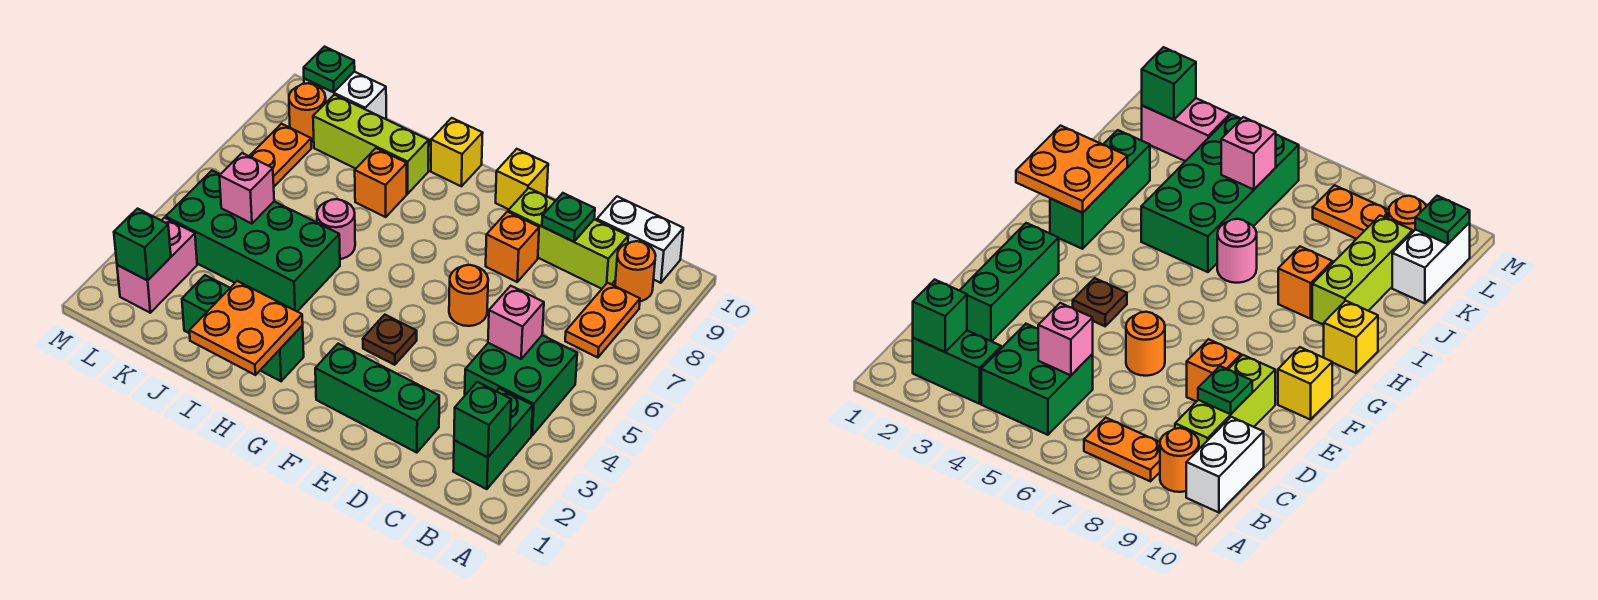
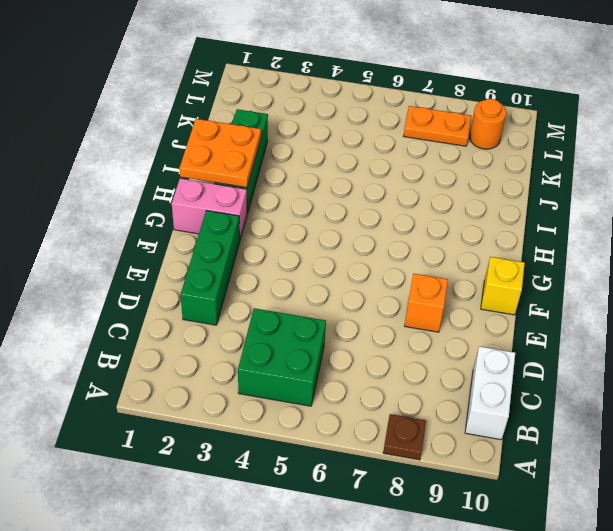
brown plate A8 level 1 -> brown plate F4 level 1
pink brick G1:G2 level 1 -> pink brick L2:L3 level 1
none -> green brick B2:B3 level 1
none -> orange plate B7:B8 level 1
none -> orange round brick B9 level 1

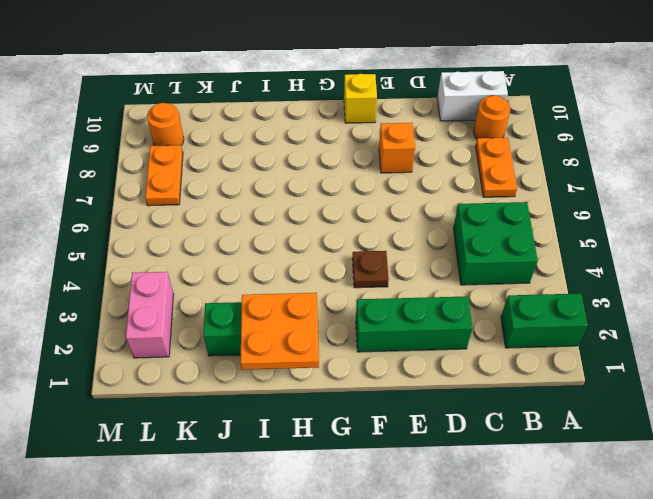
green brick A2:B2 level 1 -> green brick B2:B3 level 1
none -> lime brick C9:E9 level 1
none -> orange round brick E6 level 1
none -> yellow brick H10 level 1

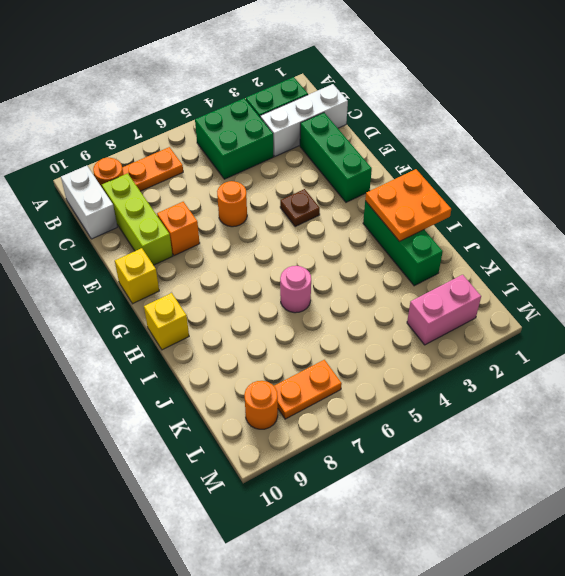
white brick C1:C3 level 1 -> none
none -> green brick I4:L5 level 1
none -> orange brick I8 level 1
none -> lime brick I9:K9 level 1

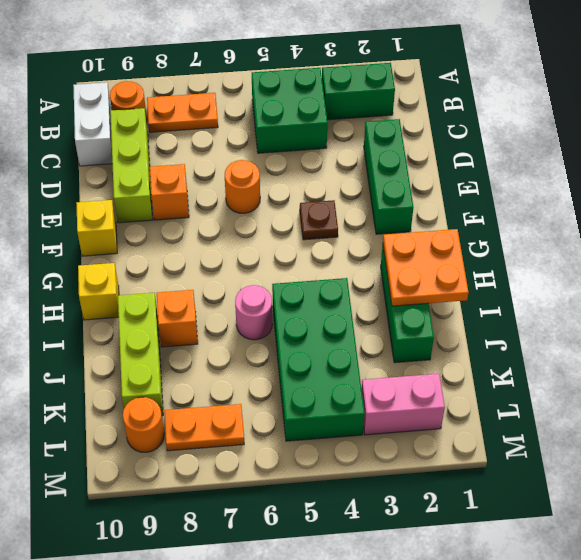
none -> white brick K10:L10 level 1
none -> green brick B2 level 2
none -> pink brick C5 level 2

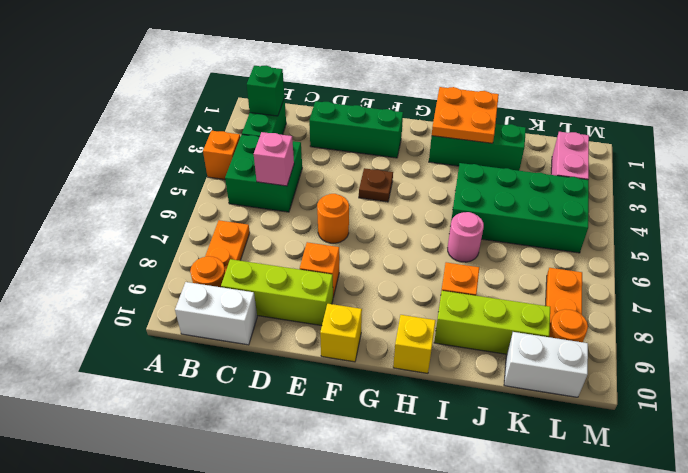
orange brick A4 level 1 -> none
none -> green plate D9 level 2
none -> pink brick K5 level 2
none -> green brick L2 level 2

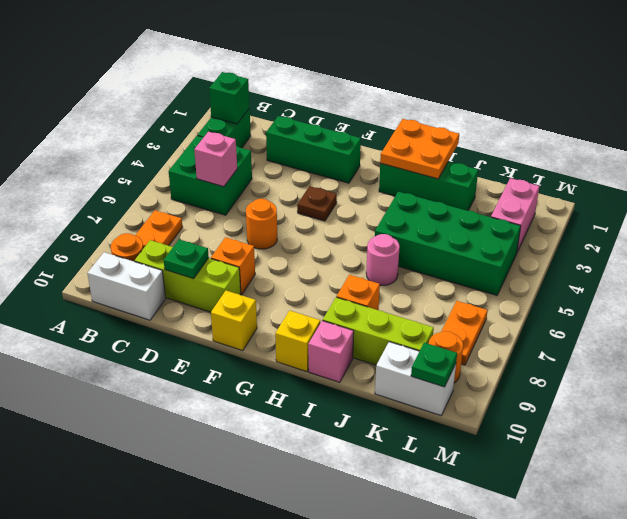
pink brick I10 level 1 -> pink brick K5 level 2
none -> green brick L2 level 2

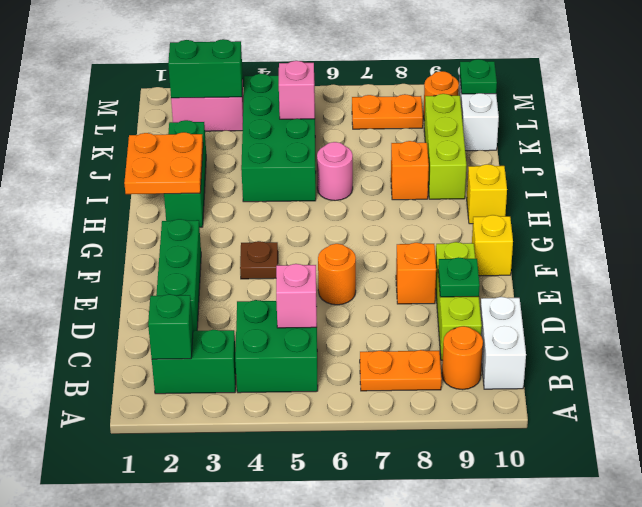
green brick L2:L3 level 2 -> green brick L2 level 2

